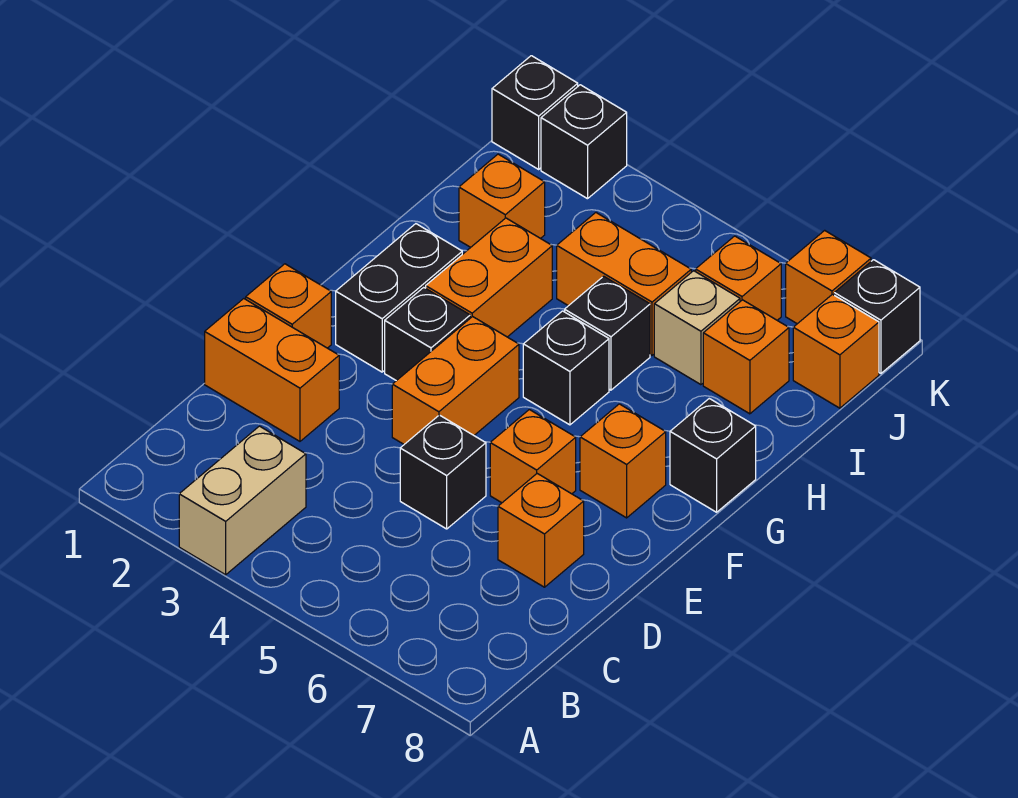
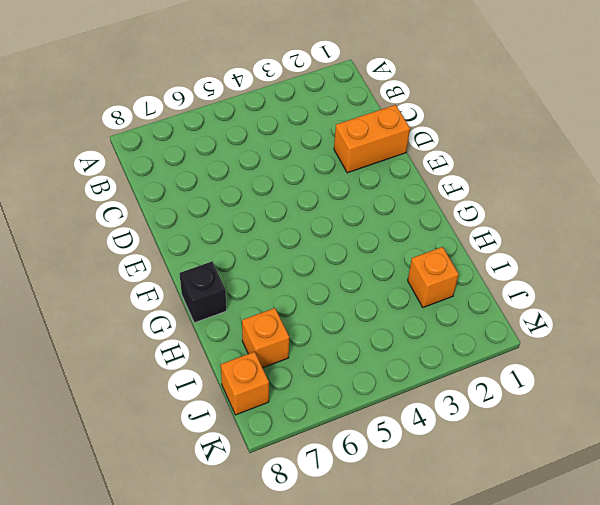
none -> tan brick A3:B3 level 1
none -> black brick D5 level 1
none -> orange brick D7 level 1

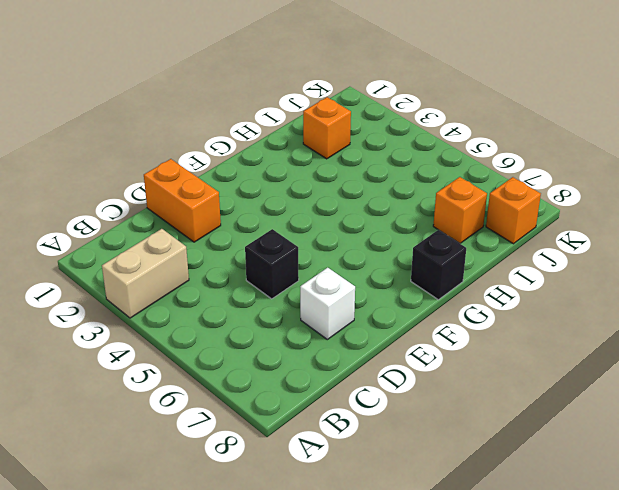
white brick D7 level 1 -> orange brick D7 level 1
none -> orange brick E1 level 1
none -> orange brick E4:F4 level 1
none -> orange brick E6 level 1

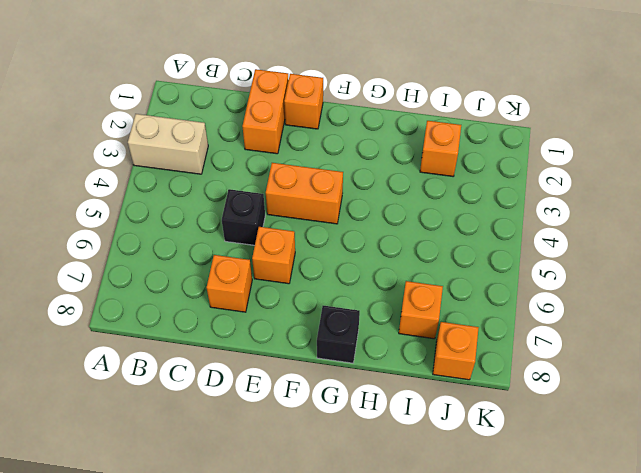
none -> black brick F2:G2 level 1
none -> black brick F3 level 1
none -> orange brick F7 level 1

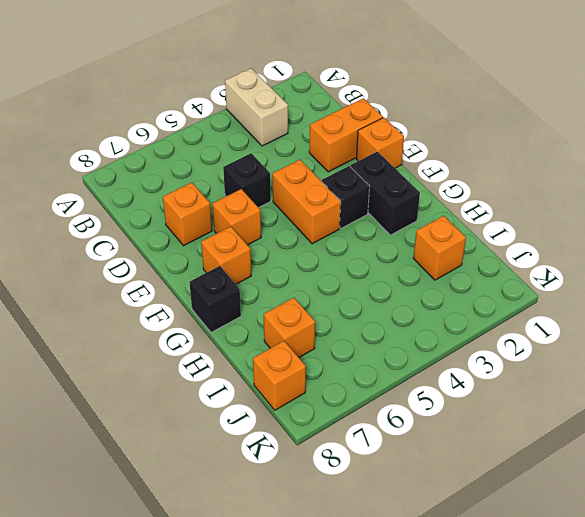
none -> orange brick G3:H3 level 1
none -> black brick G5 level 1
none -> black brick H5 level 1

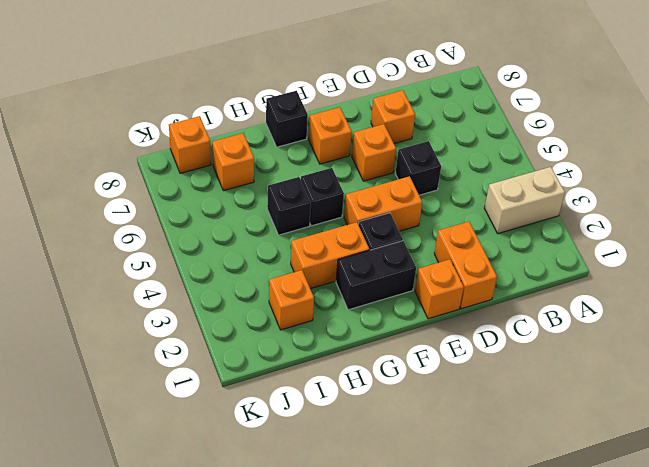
none -> orange brick I4:I5 level 1
none -> tan brick I6 level 1
none -> orange brick J6 level 1

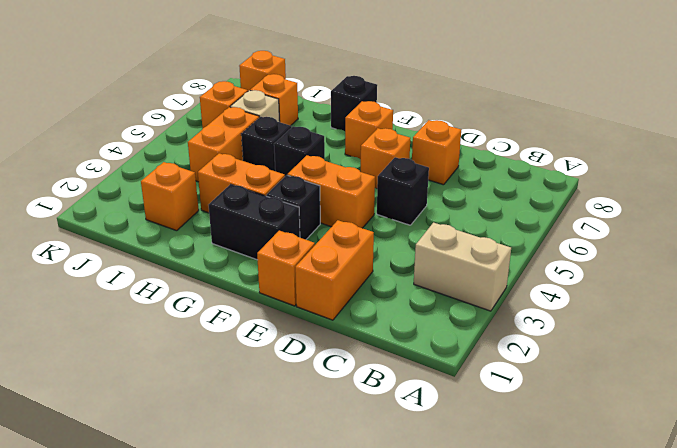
none -> black brick K1 level 1
none -> black brick K2 level 1
none -> orange brick K7 level 1

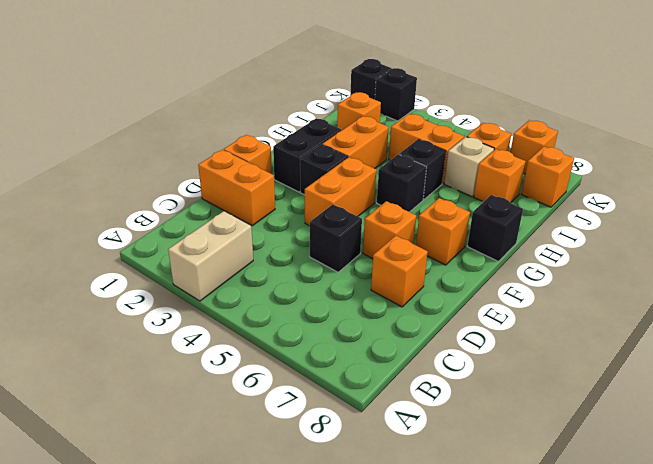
none -> black brick K8 level 1

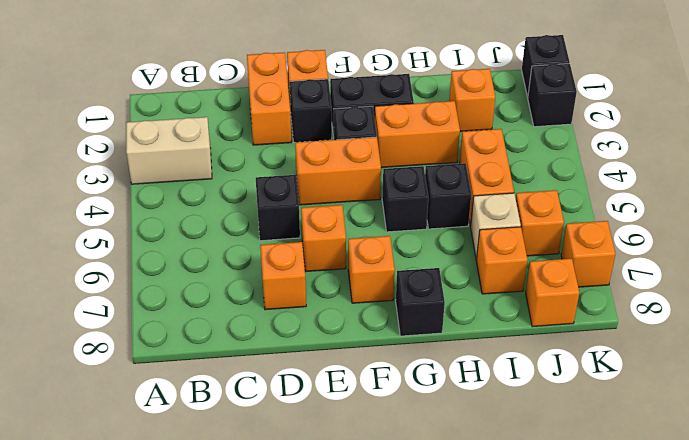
black brick E2 level 1 -> black brick K8 level 1

